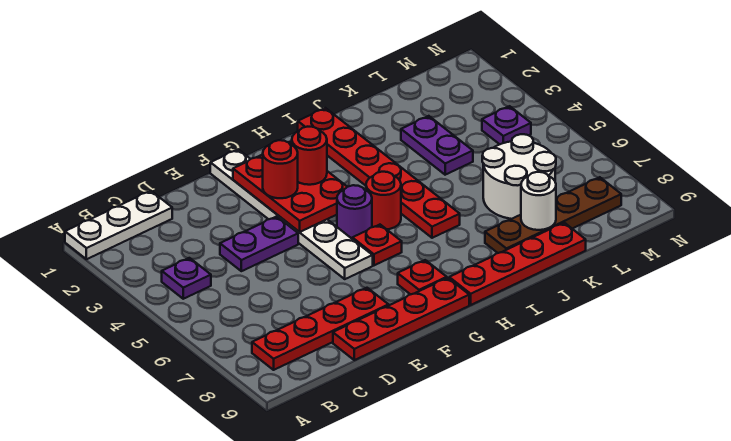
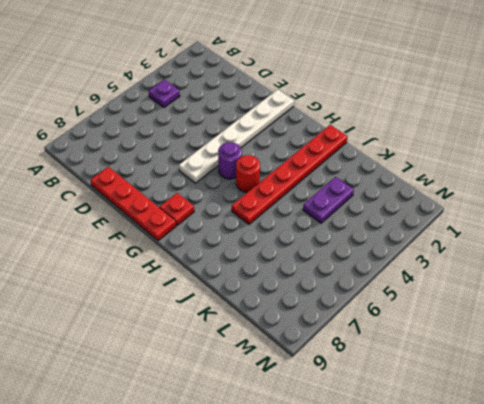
none -> white plate A1:C1 level 1
none -> red plate B8:E8 level 1
none -> purple plate D4:E4 level 1

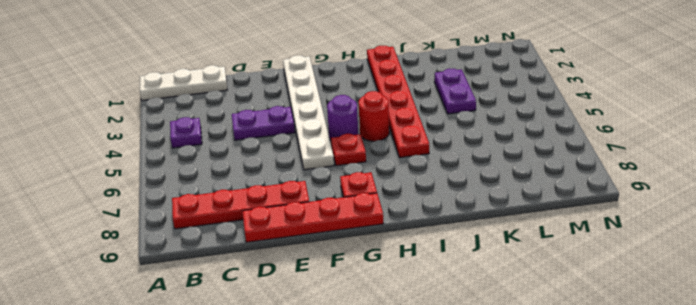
none -> red plate H9:K9 level 1
none -> brown plate J8:M8 level 1
none -> white round brick K6:L7 level 1

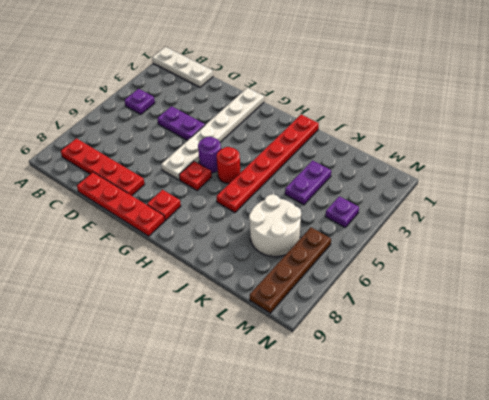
brown plate M6:M9 level 1 -> brown plate J8:M8 level 1
none -> red plate H9:K9 level 1
none -> red plate F2:G4 level 2
none -> white round brick K8 level 2

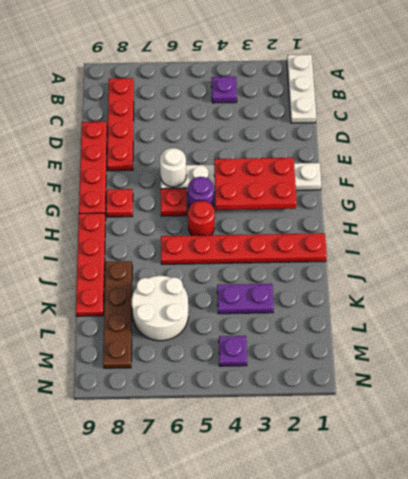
white round brick F6 level 2 -> white round brick K8 level 2
none -> purple plate D4:E4 level 1
none -> red round brick F3 level 3
none -> red round brick G3 level 3

